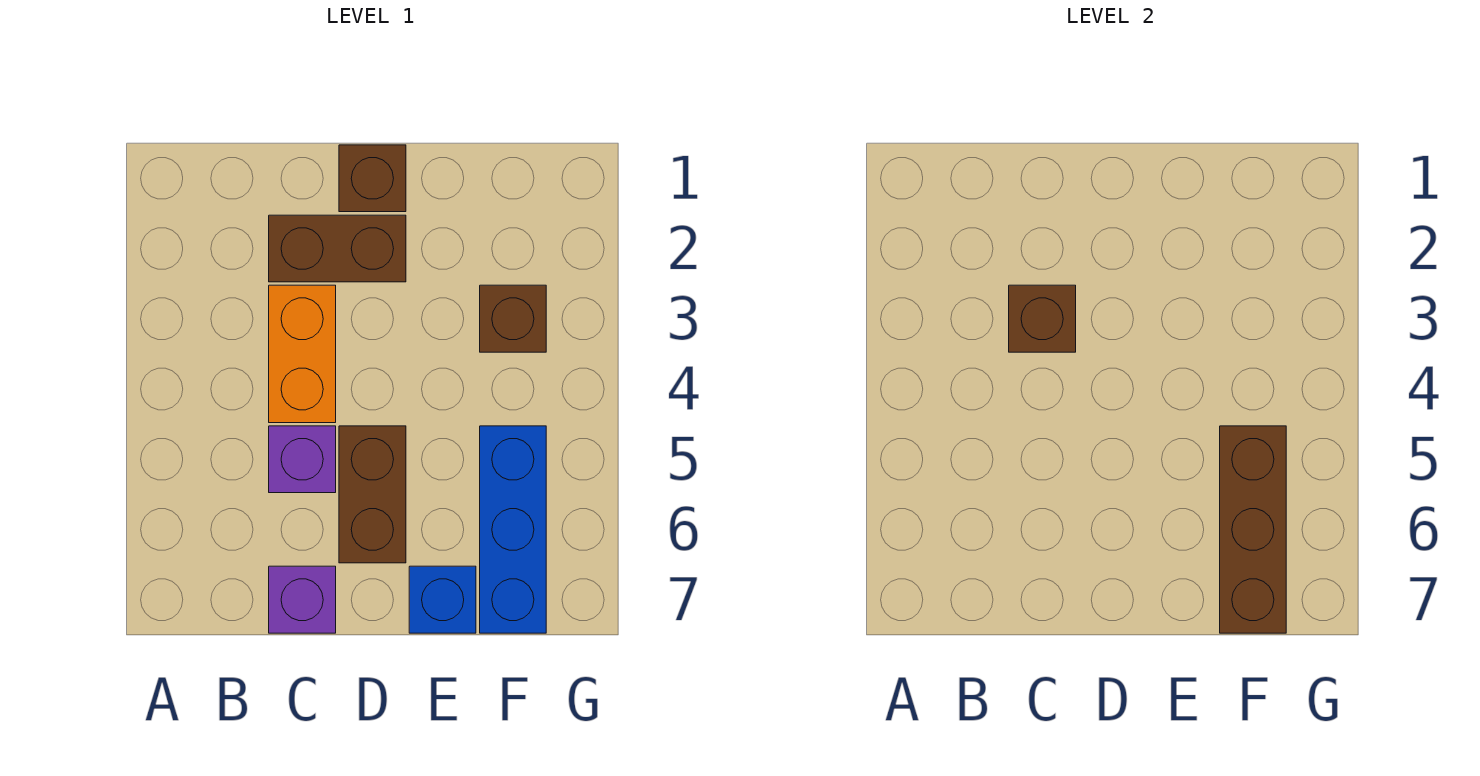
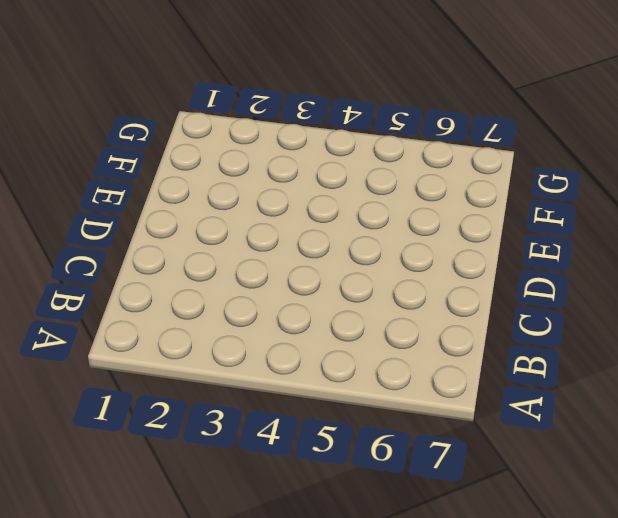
none -> brown brick C2:D2 level 1
none -> orange brick C3:C4 level 1

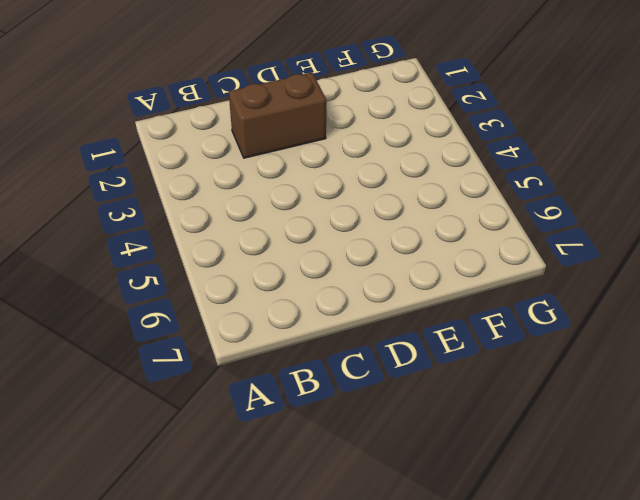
none -> orange brick C3:C4 level 1
none -> purple brick C5 level 1

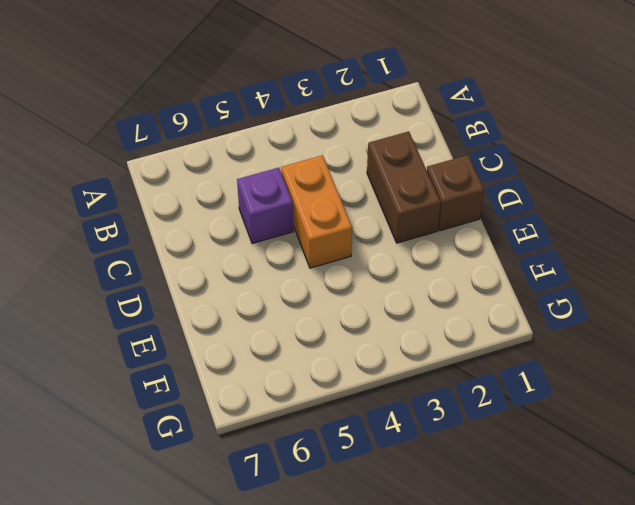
orange brick C4:D4 level 1 -> orange brick C3:C4 level 1
none -> purple brick C7 level 1
none -> brown brick D5:D6 level 1

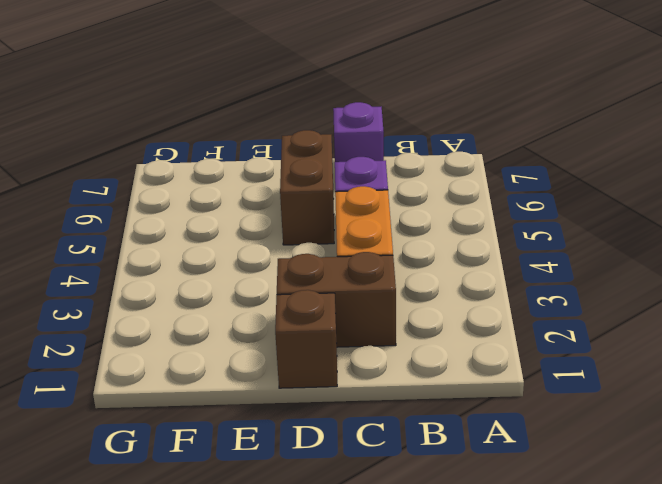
none -> blue brick E7 level 1
none -> brown brick F3 level 1

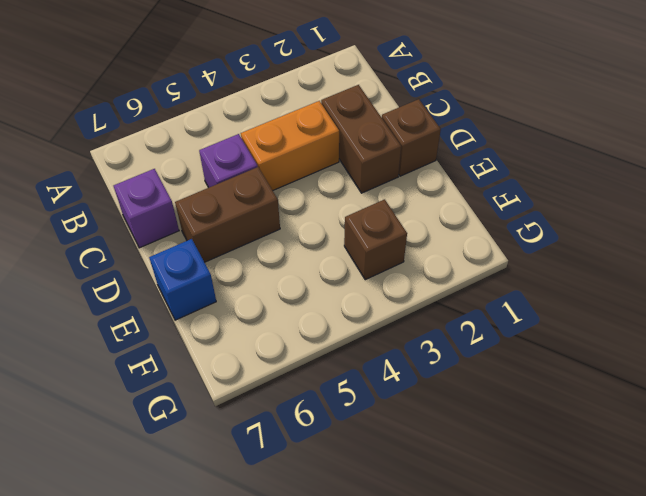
none -> blue brick F5:F7 level 1
none -> brown brick C3 level 2

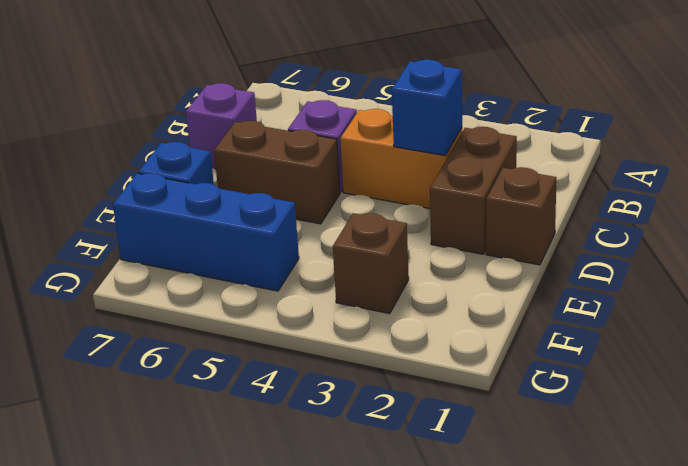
blue brick C3 level 2 -> brown brick C3 level 2
none -> brown brick F5:F7 level 2

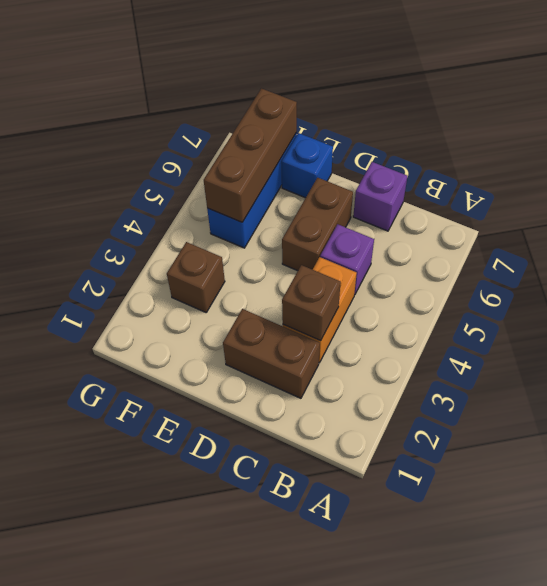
none -> brown brick D1 level 1

